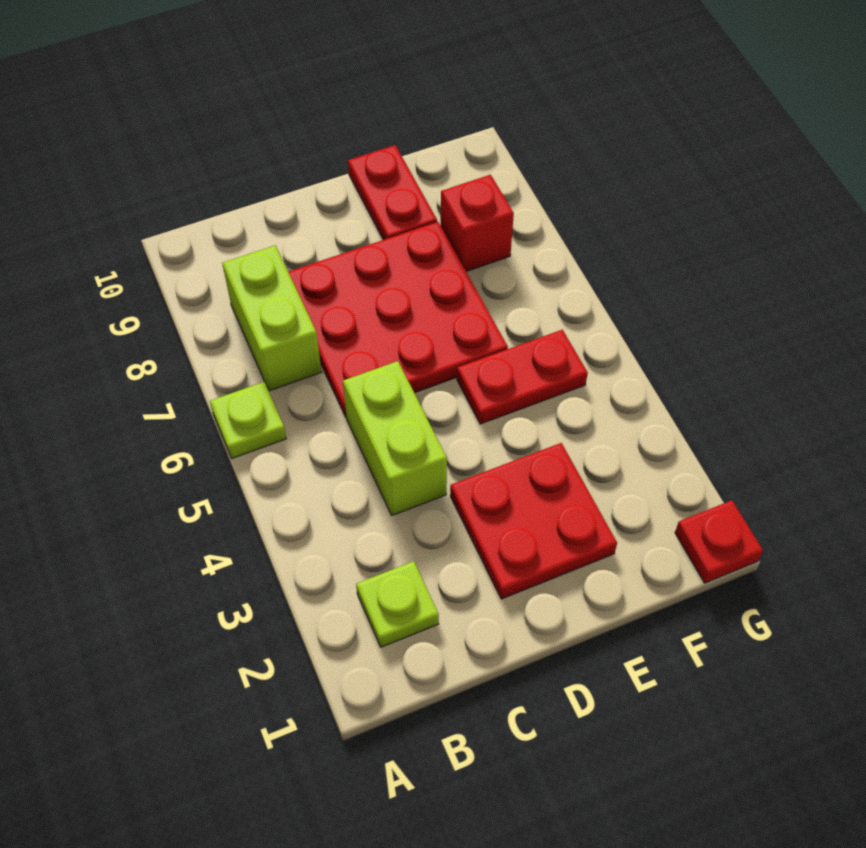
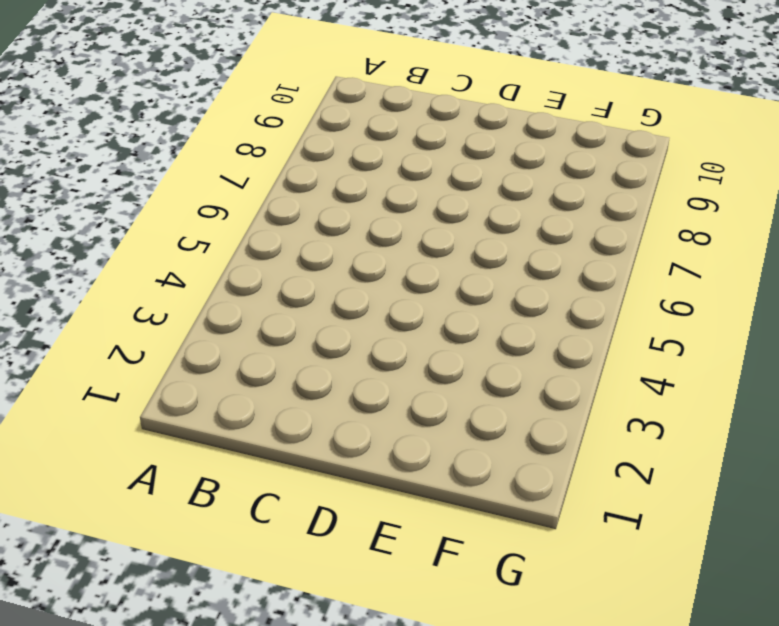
none -> lime plate A6 level 1
none -> lime plate B2 level 1

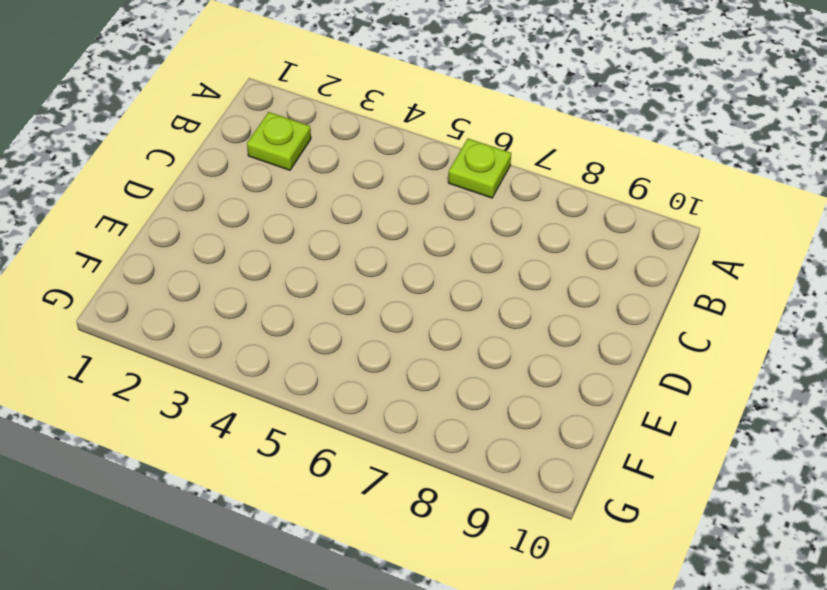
none -> lime brick B7:B8 level 1
none -> lime brick C4:C5 level 1

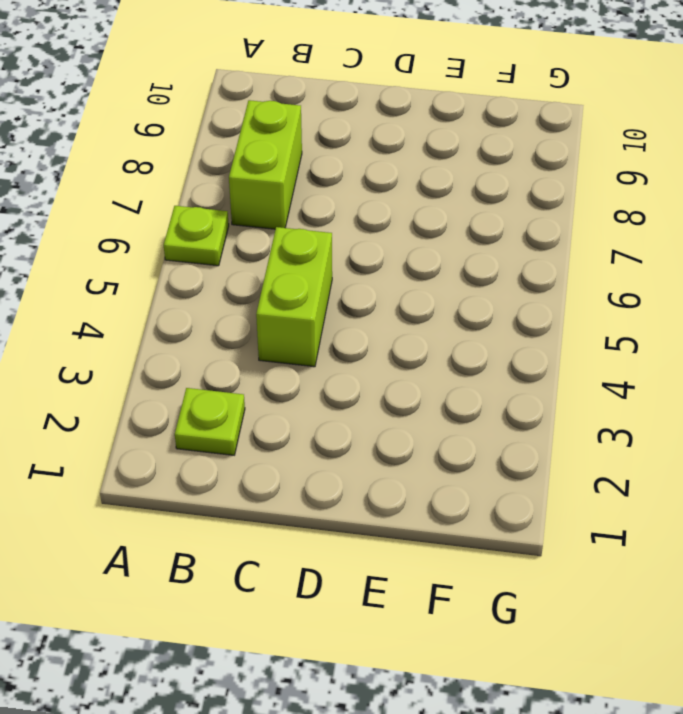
none -> red plate C6:E8 level 1
none -> red plate D2:E3 level 1

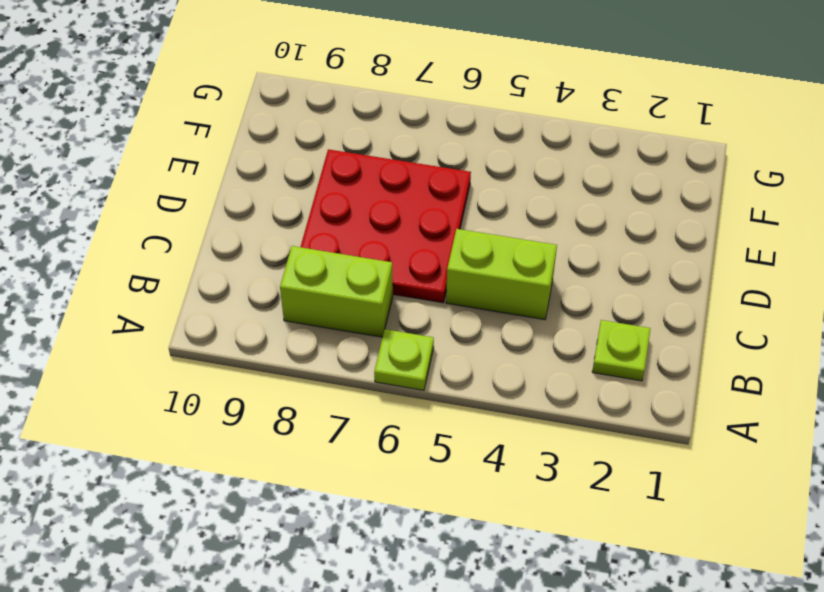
none -> red plate D2:E3 level 1
none -> red plate E5:F5 level 1

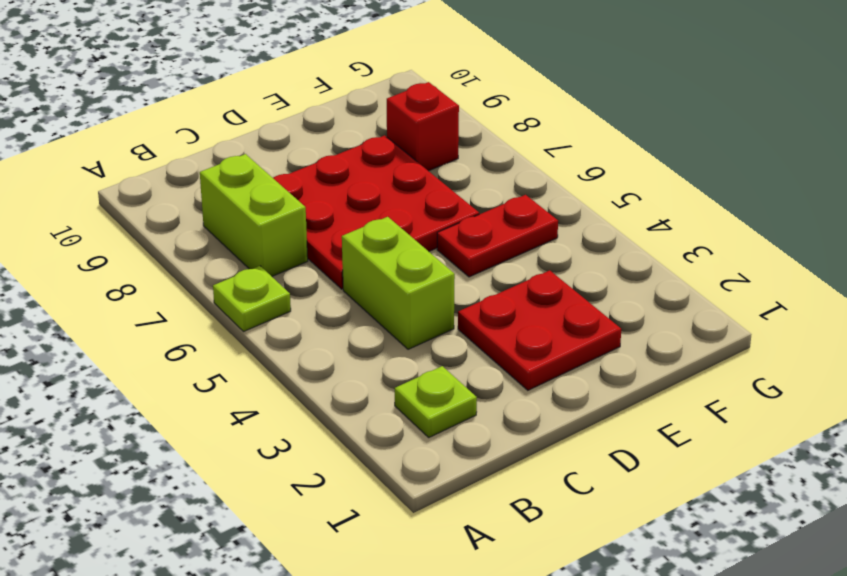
none -> red plate E9:E10 level 1
none -> red plate G1 level 1

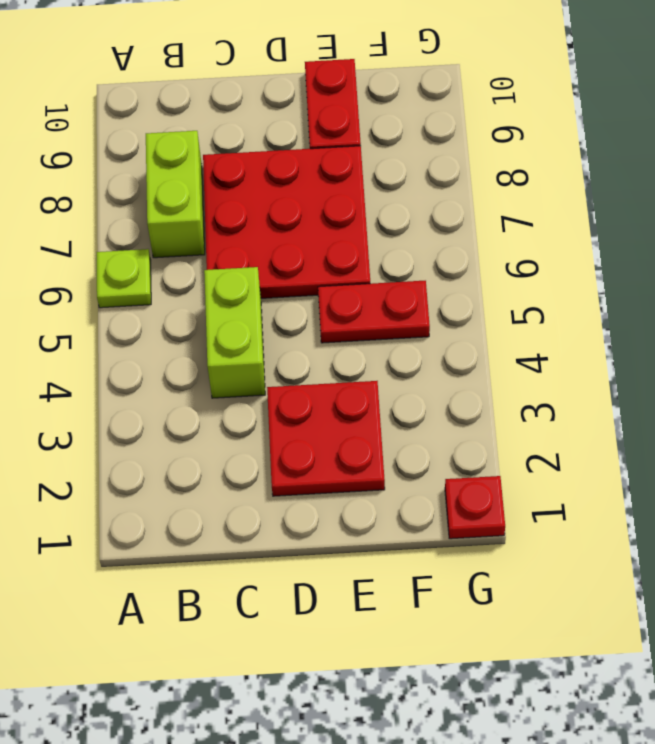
none -> lime plate B2 level 1
none -> red brick F8 level 1

